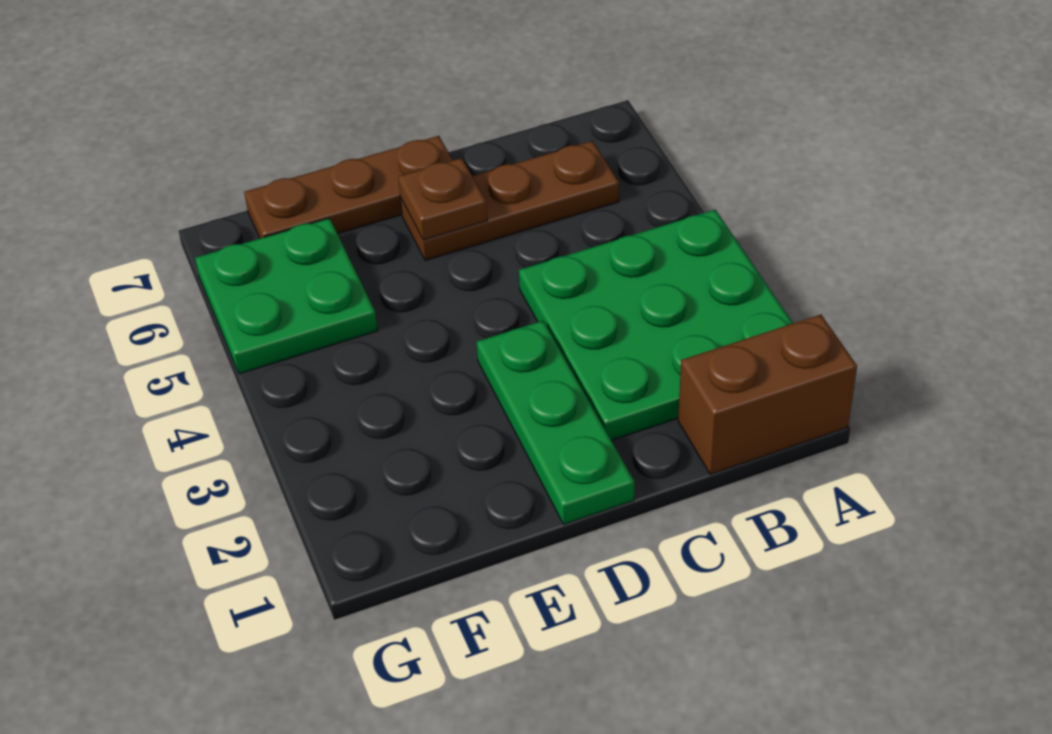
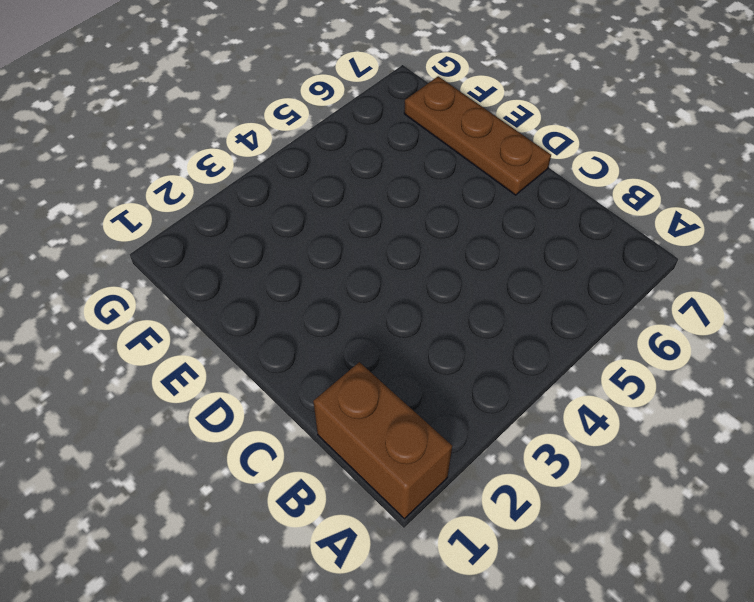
none -> green plate A2:C4 level 1
none -> brown plate B6:D6 level 1

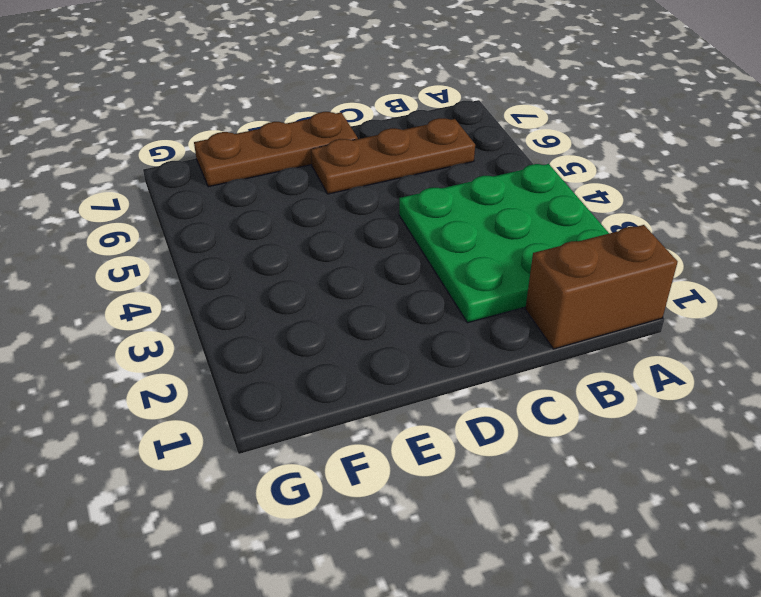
none -> green plate D1:D3 level 1
none -> green plate F5:G6 level 1

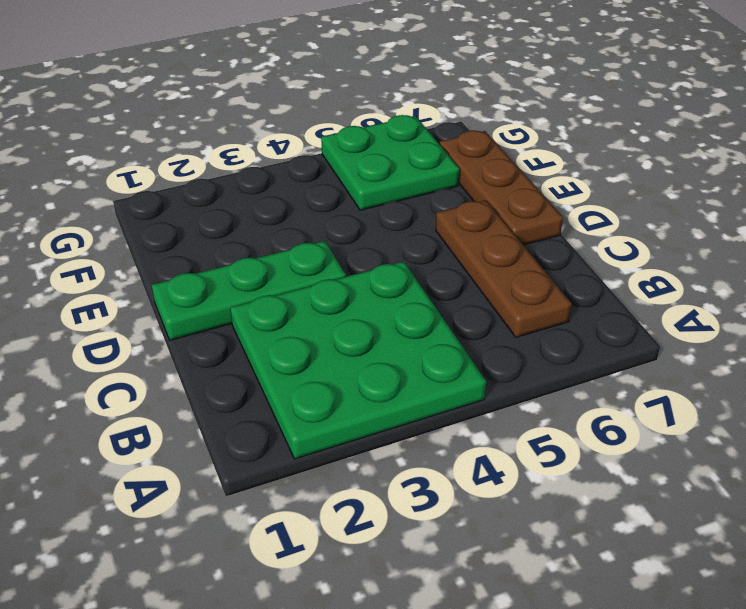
none -> brown brick A1:B1 level 1
none -> brown plate D6 level 2

